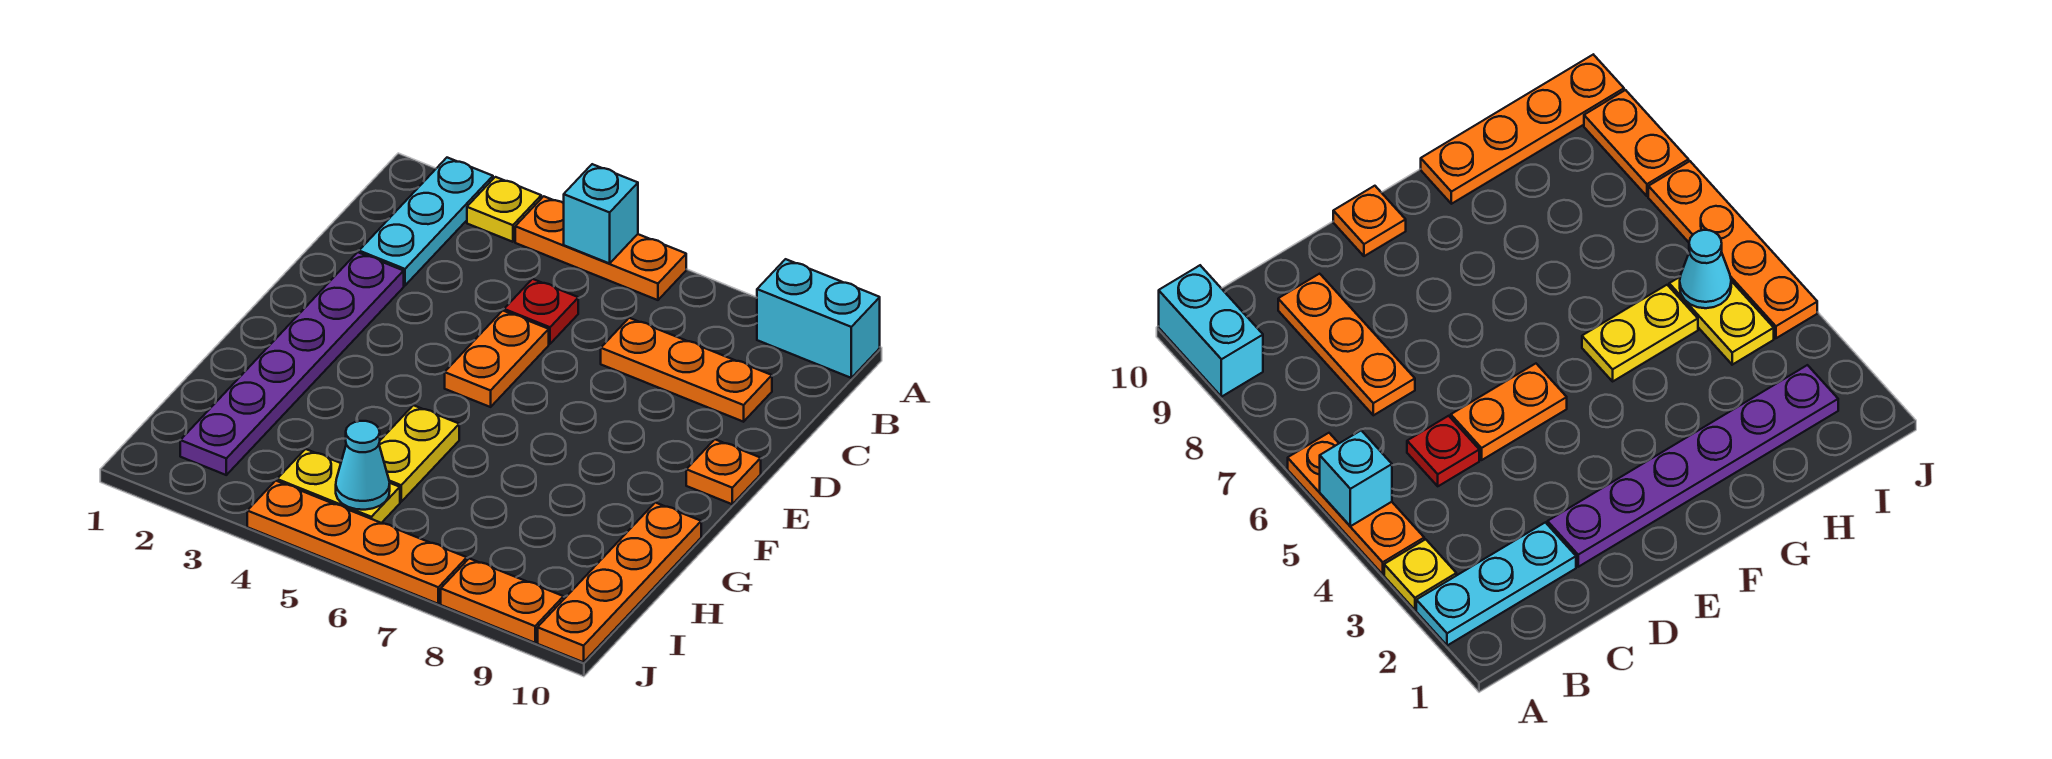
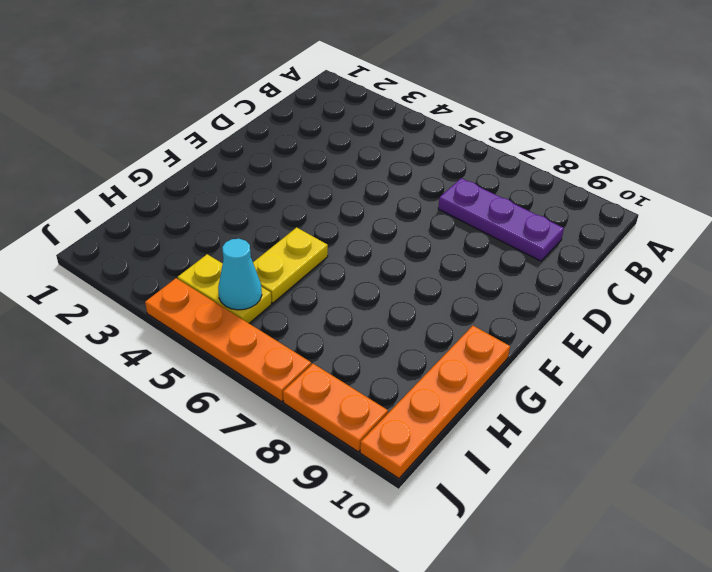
purple plate C7:C9 level 1 -> orange plate C7:C9 level 1
none -> cyan plate A2:C2 level 1
none -> yellow plate A3 level 1
none -> orange plate A4:A6 level 1

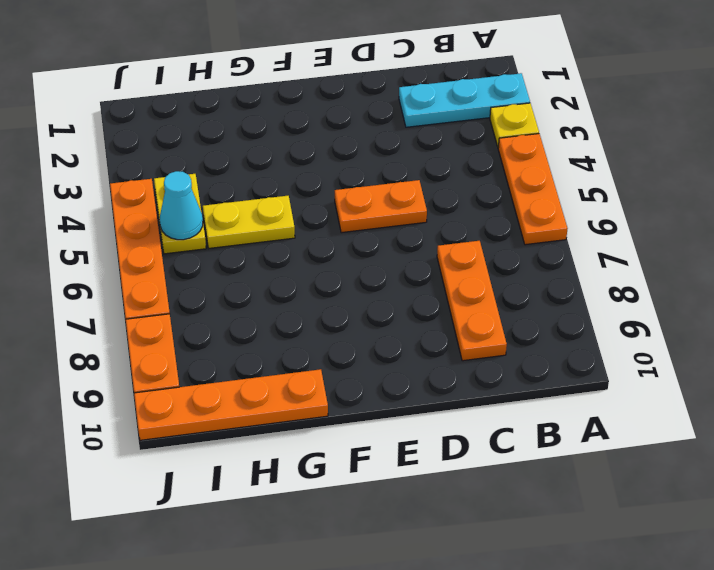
none -> cyan brick A9:A10 level 1
none -> red plate C5 level 1
none -> purple plate D2:I2 level 1

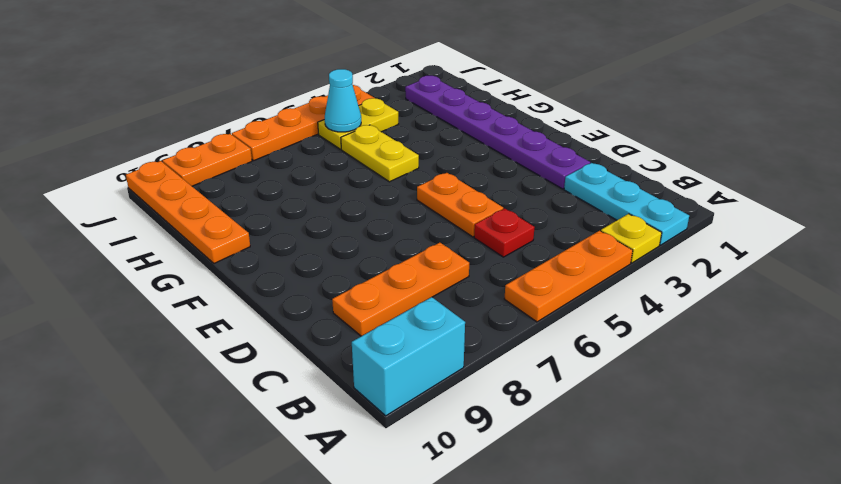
none -> orange plate E10 level 1
none -> cyan brick A5 level 2

